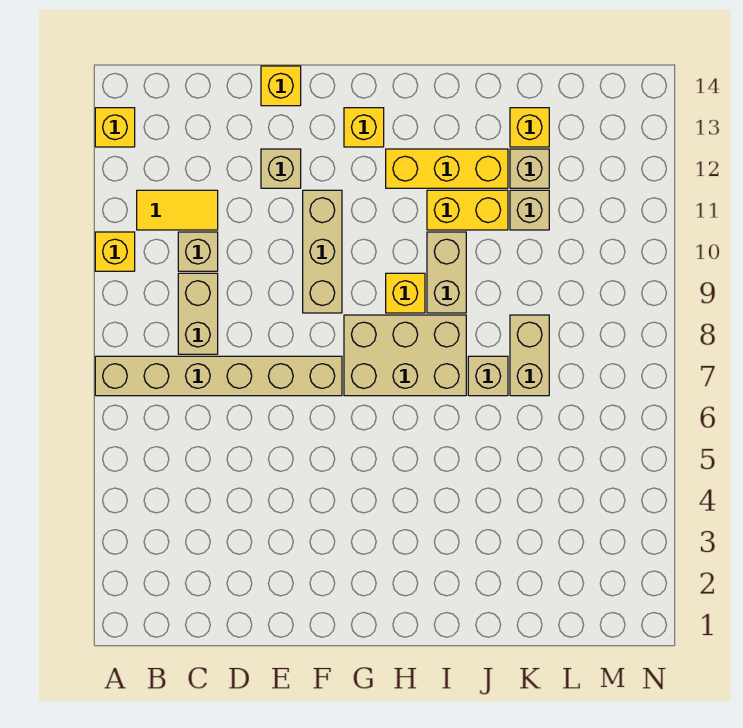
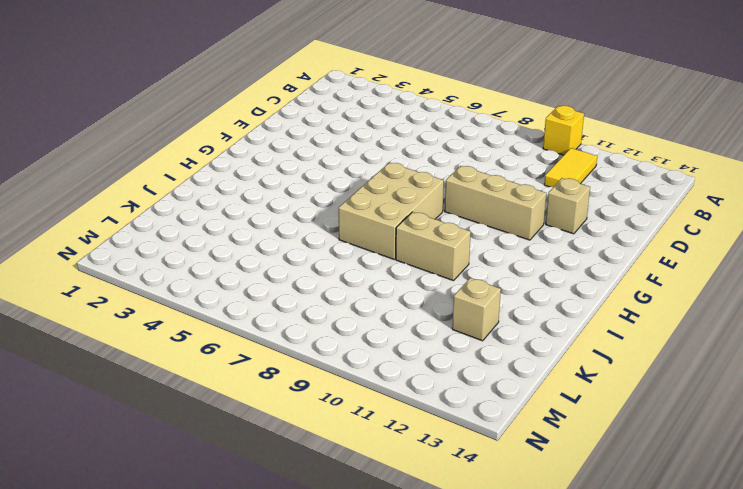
none -> tan brick A7:F7 level 1
none -> yellow brick A13 level 1
none -> tan brick C8:C9 level 1

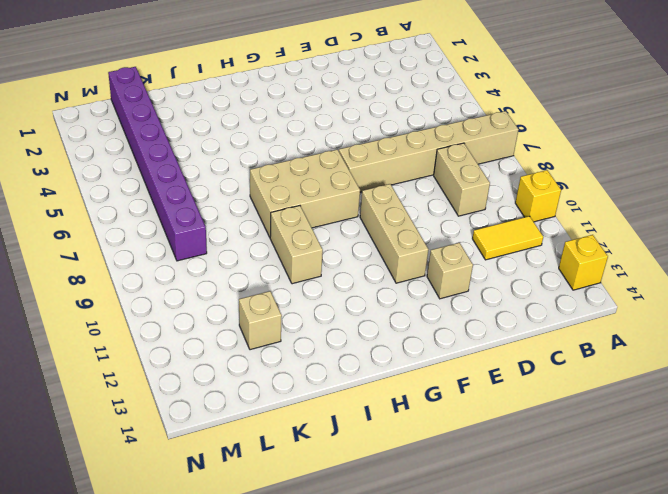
purple brick L1:L8 level 1 -> none
none -> tan brick C10 level 1
none -> yellow brick E14 level 1
none -> yellow brick G13 level 1

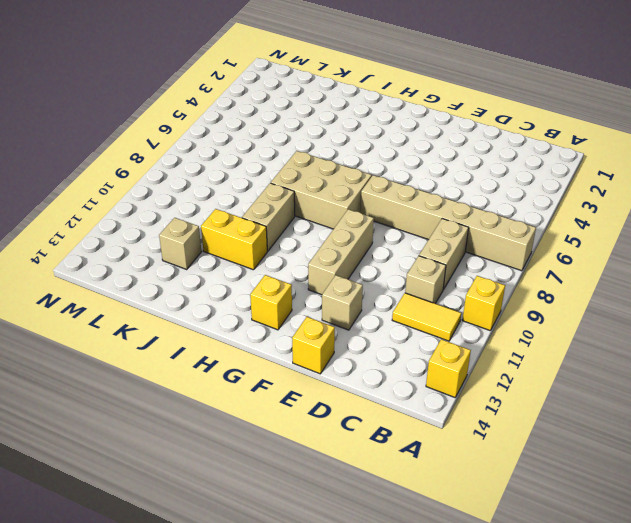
none -> yellow brick H9 level 1
none -> yellow brick H12:J12 level 1
none -> tan brick J7 level 1

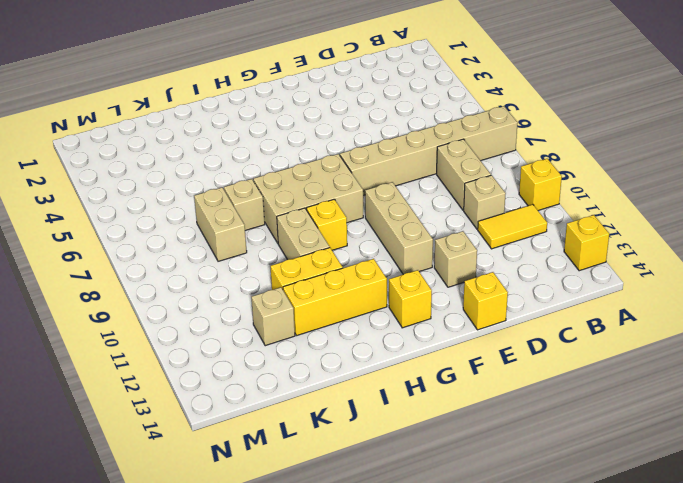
none -> tan brick K11 level 1
none -> yellow brick K13 level 1

